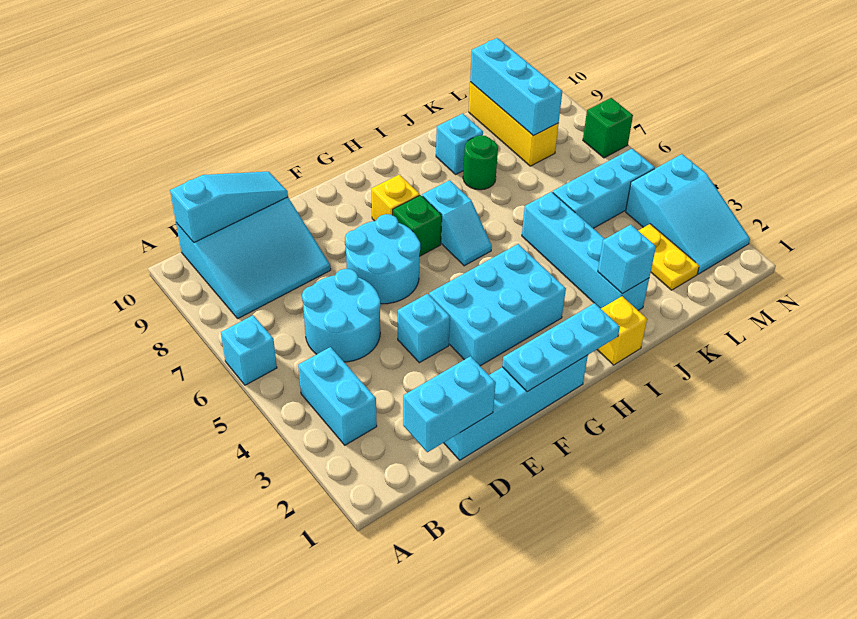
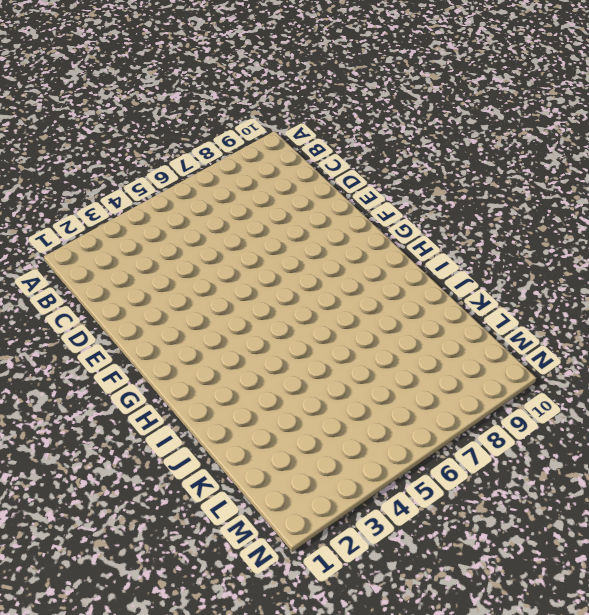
none -> cyan brick A6 level 1
none -> cyan brick B3:B4 level 1
none -> cyan slope B8:D10 level 1 top 10

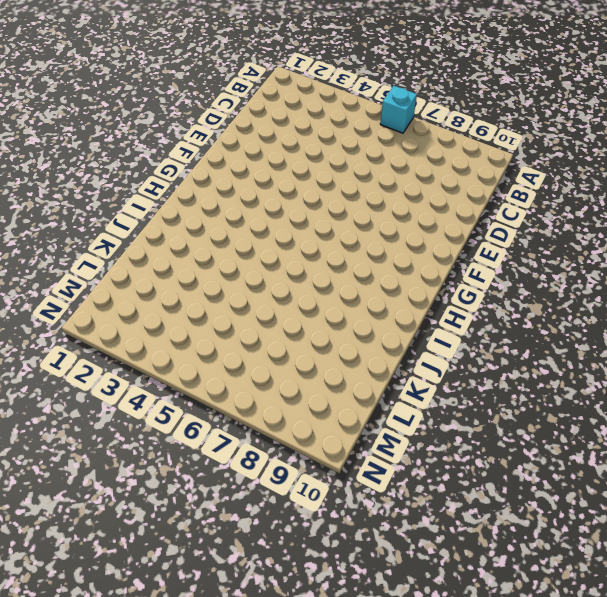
none -> cyan brick B3:B4 level 1
none -> cyan slope B8:D10 level 1 top 10
none -> cyan round brick C5:D6 level 1

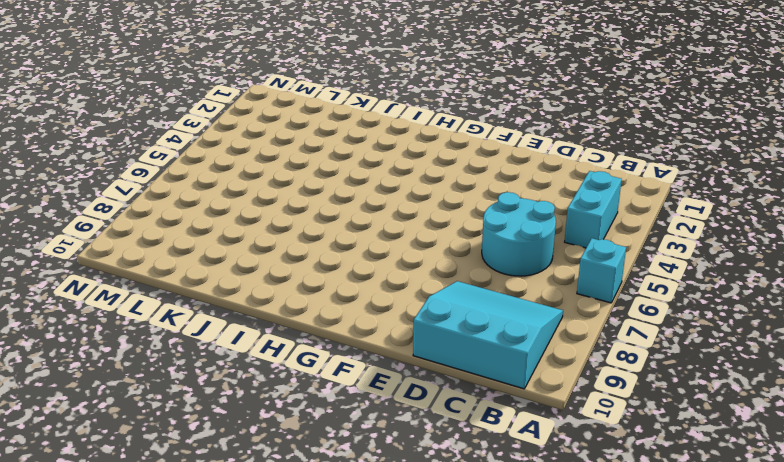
none -> cyan brick D1:G1 level 1
none -> cyan brick E4 level 1
none -> cyan round brick E6:F7 level 1

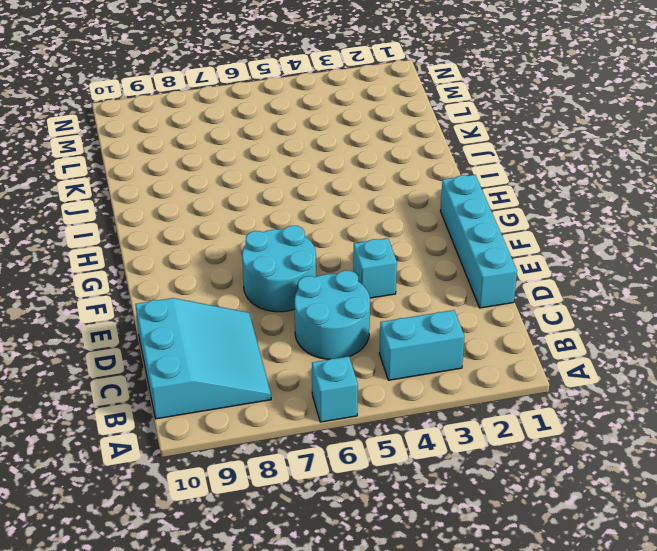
none -> cyan brick F3:H4 level 1
none -> green brick G7 level 1
none -> yellow brick G8 level 1

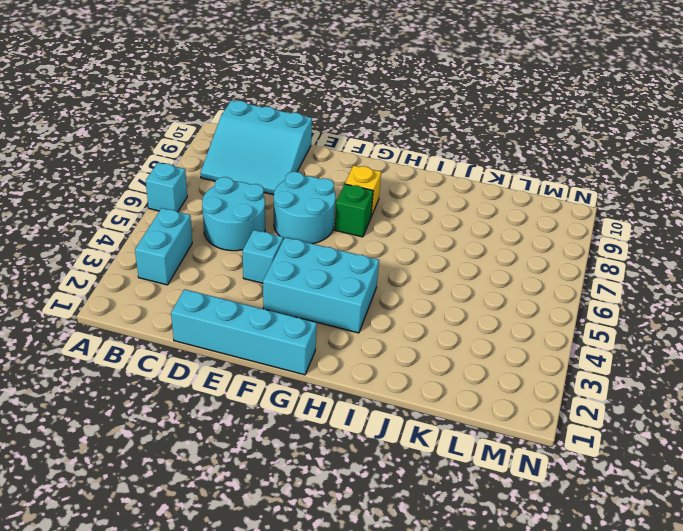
none -> cyan slope H6:H7 level 1 top 7
none -> yellow brick I1 level 1
none -> cyan brick J2:J5 level 1

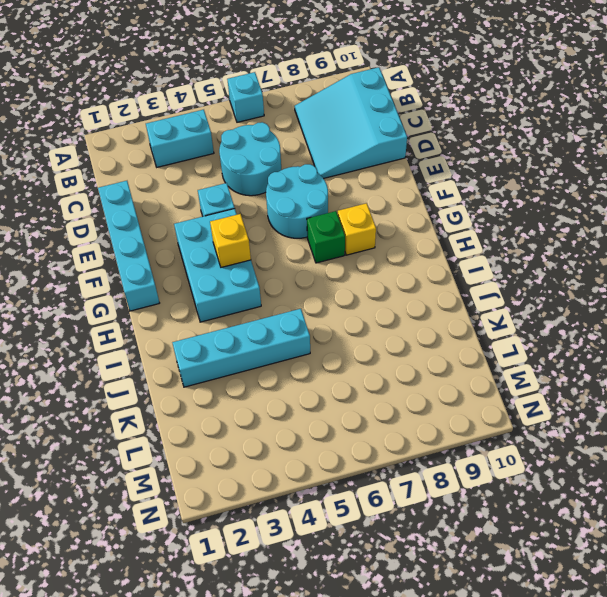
yellow brick G4 level 2 -> yellow brick I1 level 1
none -> cyan slope H6:H7 level 1 top 7
none -> green round brick J8 level 1
none -> cyan brick J9 level 1

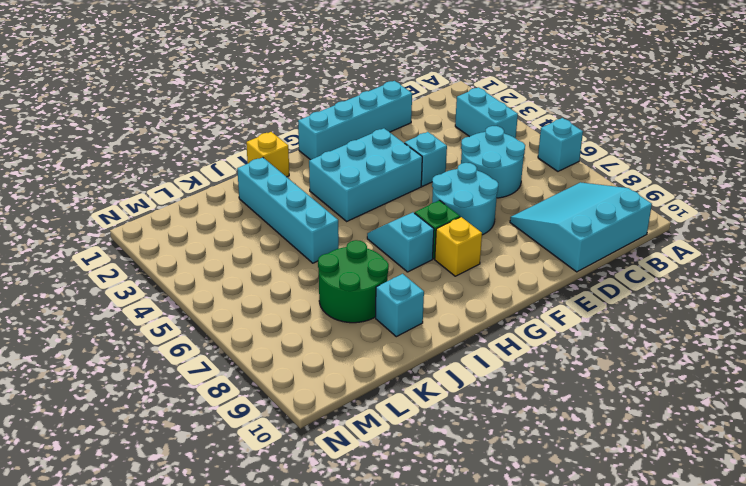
green round brick J7:K8 level 1 -> green round brick J8 level 1
none -> cyan brick K5:M5 level 1
none -> yellow plate L2:L3 level 1
none -> yellow brick L8:L10 level 1

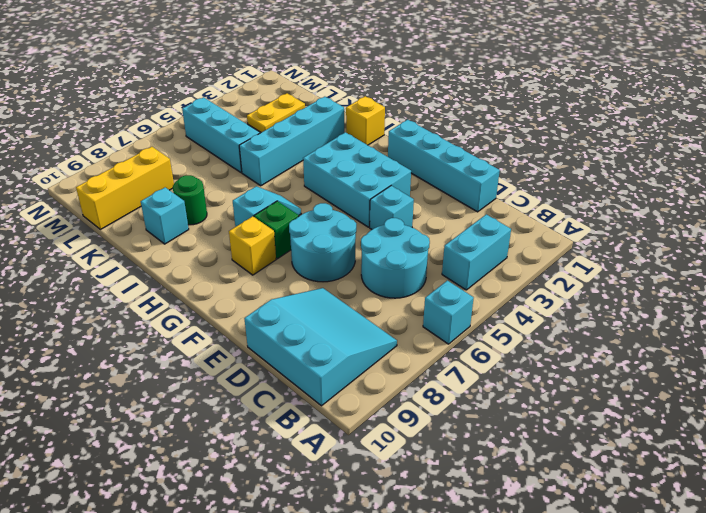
none -> cyan slope M2:N4 level 1 top 4
none -> green brick N7 level 1
none -> cyan slope B10:D10 level 2 top B

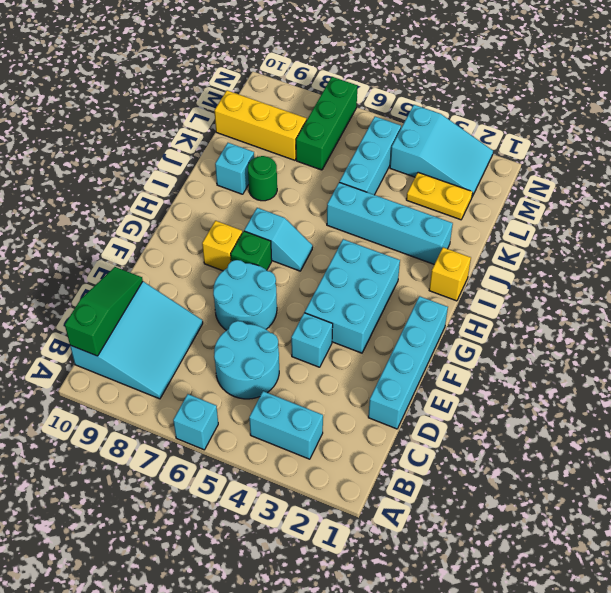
green slope B10:D10 level 2 top B -> cyan slope B10:D10 level 2 top B
green brick L7:N7 level 1 -> green brick N7 level 1
none -> cyan brick C1:D1 level 2
none -> cyan plate F1:H1 level 2
none -> cyan brick J2 level 2

